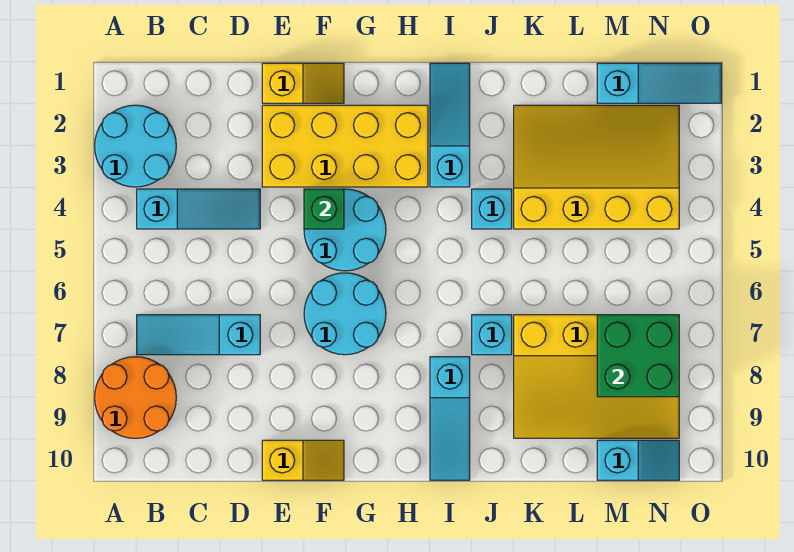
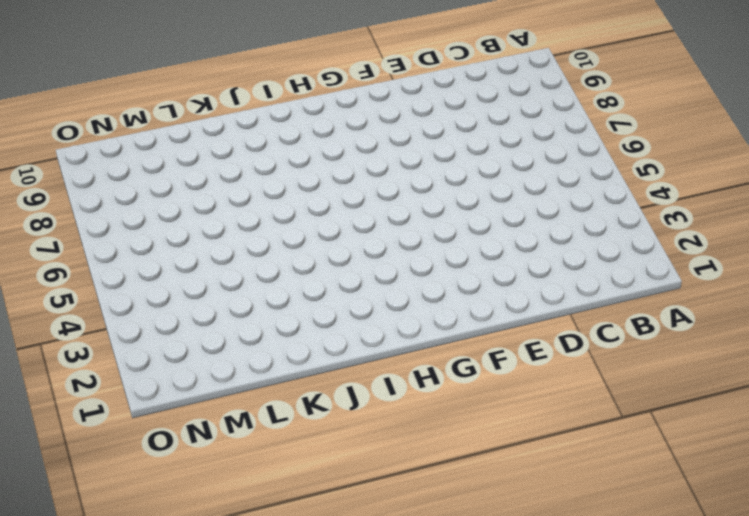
none -> cyan round brick A2:B3 level 1
none -> orange round brick A8:B9 level 1
none -> cyan slope B4:D4 level 1 top B

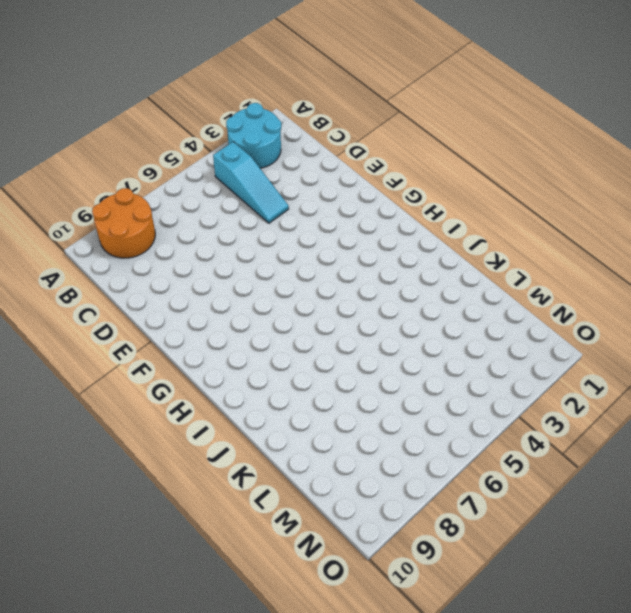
none -> cyan slope B7:D7 level 1 top D
none -> yellow slope E1:F1 level 1 top E
none -> yellow brick E2:H3 level 1

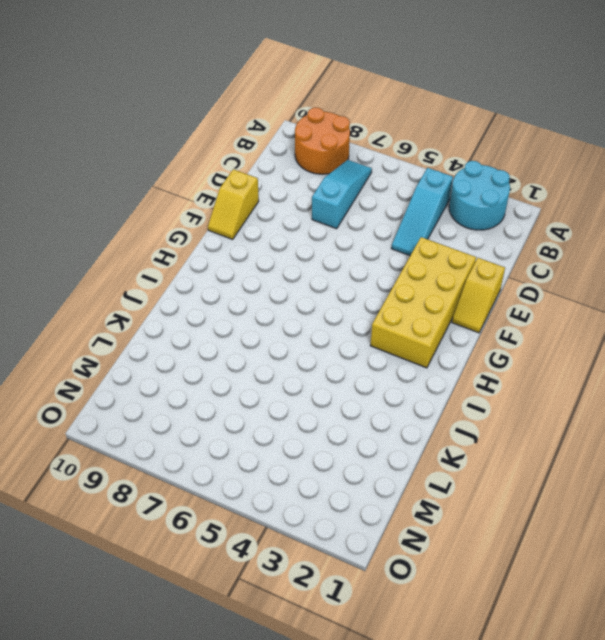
none -> cyan round brick F4:G5 level 1
none -> cyan round brick F6:G7 level 1
none -> cyan slope I1:I3 level 1 top 3

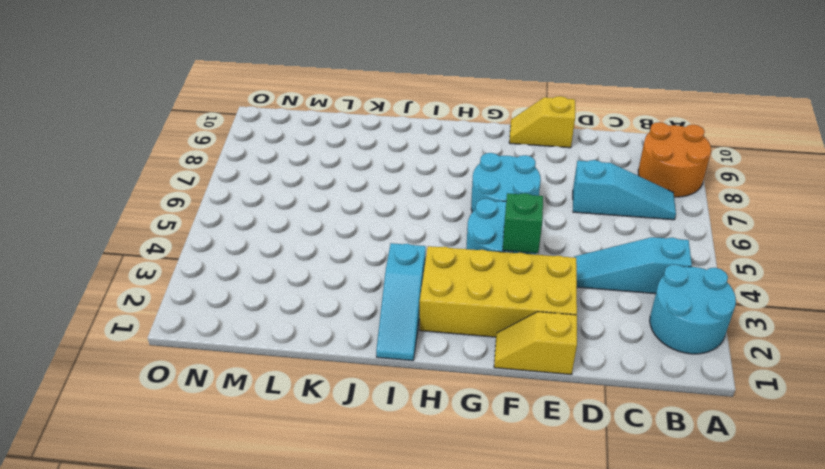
none -> cyan slope I8:I10 level 1 top 8
none -> cyan brick J4 level 1
none -> cyan brick J7 level 1

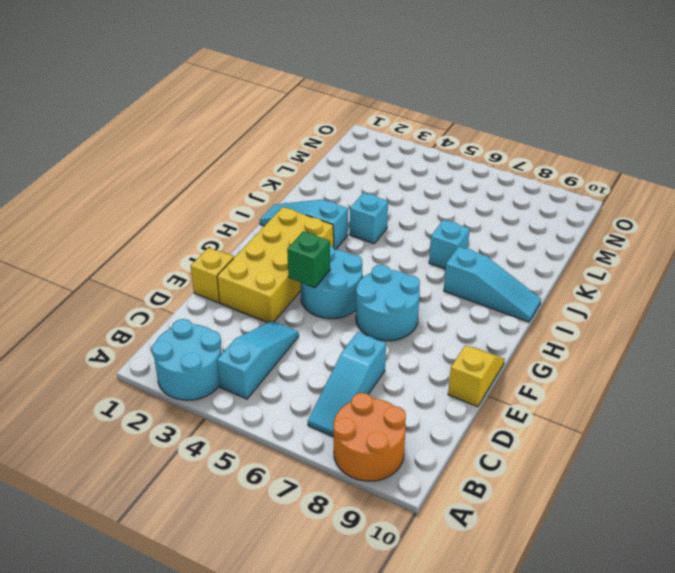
none -> yellow slope K2:N4 level 1 top 4
none -> yellow slope K7:N9 level 1 top 7
none -> cyan slope M1:O1 level 1 top M

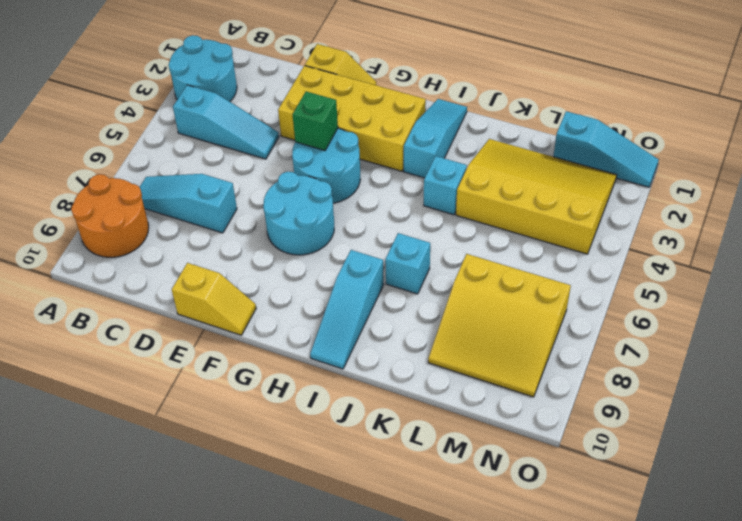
yellow slope L7:N9 level 1 top 7 -> yellow slope K7:N9 level 1 top 7
none -> cyan slope M10:N10 level 1 top M
none -> green brick M7:N8 level 2

